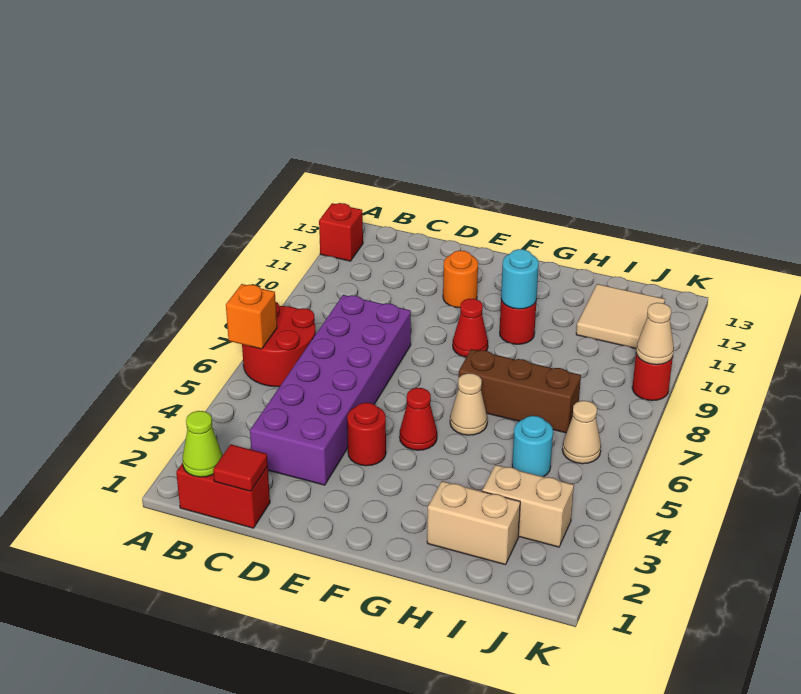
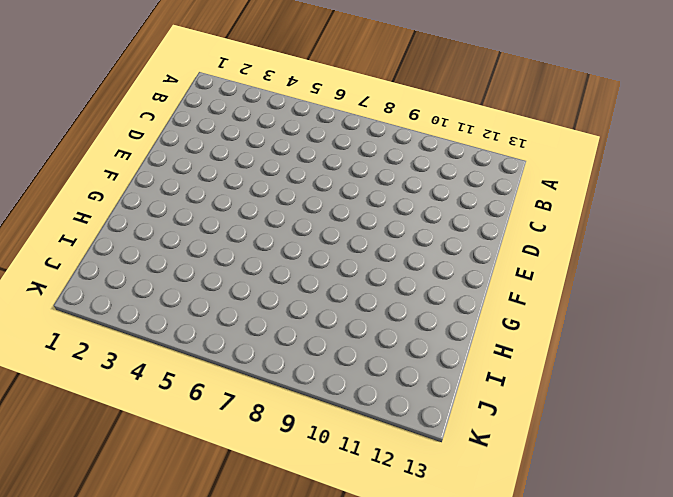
none -> red round brick A6:B7 level 1
none -> red brick A12 level 1
none -> red brick B1:C1 level 1

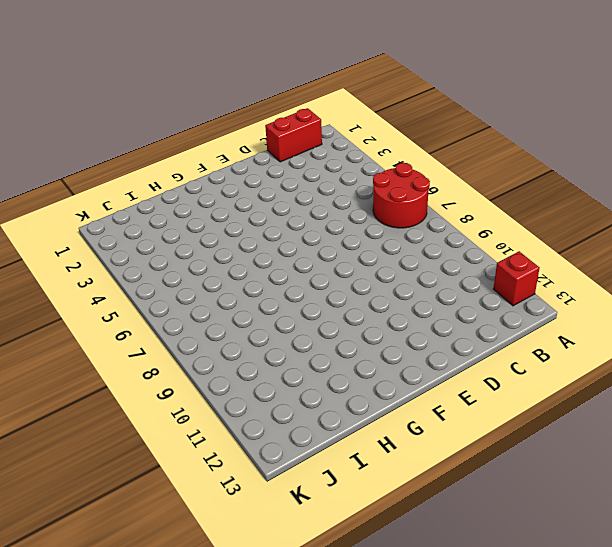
none -> purple brick C3:D8 level 1
none -> red round brick E4 level 1
none -> orange round brick E11 level 1

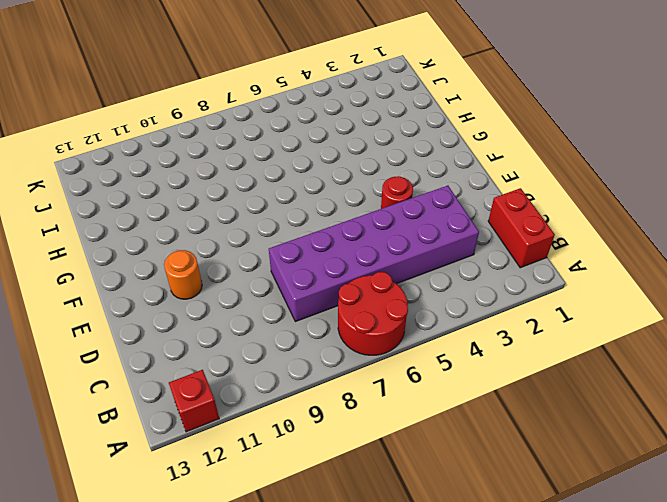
none -> red cone F5 level 1
none -> red cone F9 level 1
none -> tan cone G6 level 1

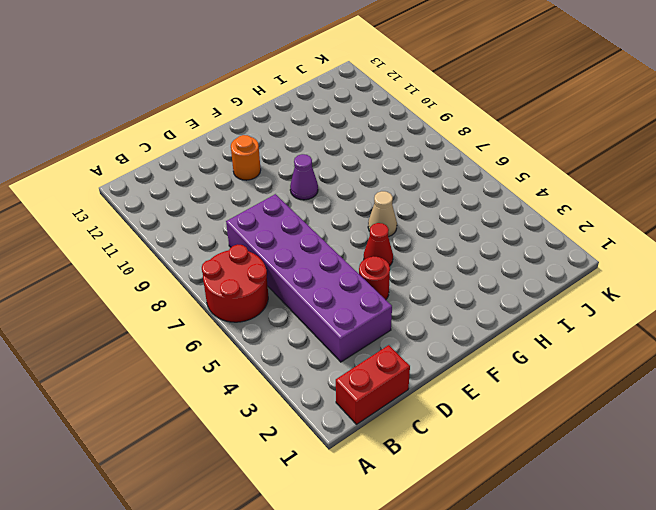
purple cone F9 level 1 -> red cone F9 level 1
none -> red brick A12 level 1
none -> brown brick G7:I7 level 1
none -> red round brick G10 level 1

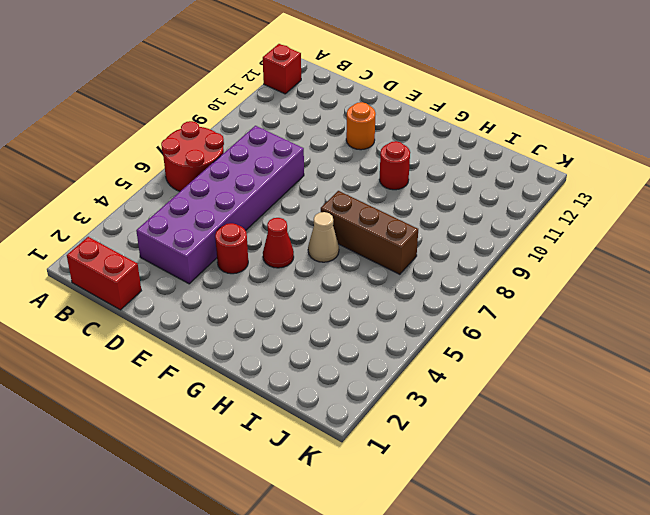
none -> red cone F9 level 1
none -> tan brick H2:I2 level 1
none -> tan brick I3:J3 level 1

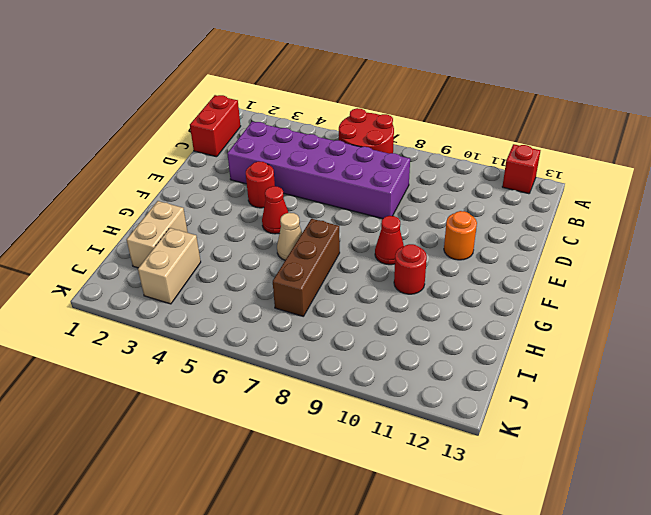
none -> cyan round brick I5 level 1
none -> tan tile I11:J12 level 1
none -> tan cone J6 level 1

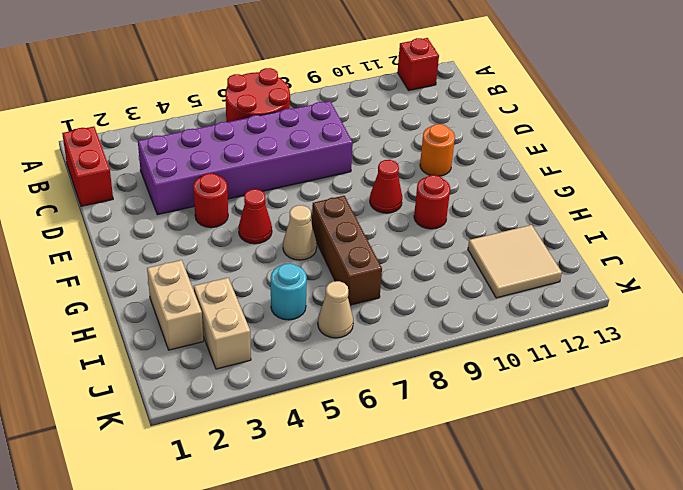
none -> red round brick K9 level 1
none -> orange brick A6 level 2
none -> lime cone B1 level 2

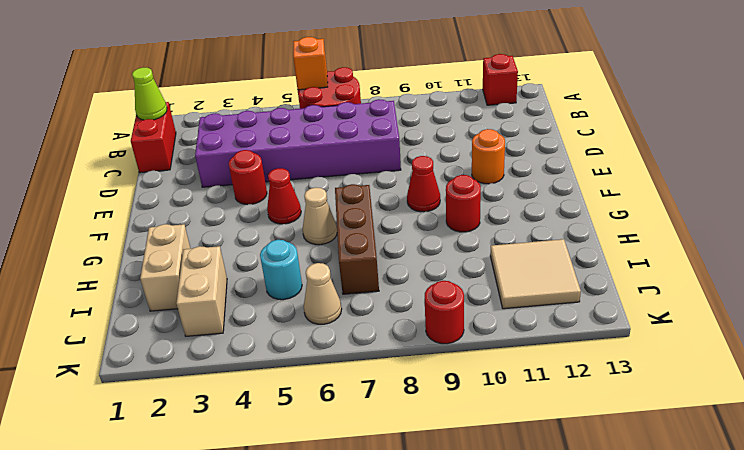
none -> red tile C1 level 2
none -> cyan round brick G10 level 2
none -> tan cone K9 level 2

